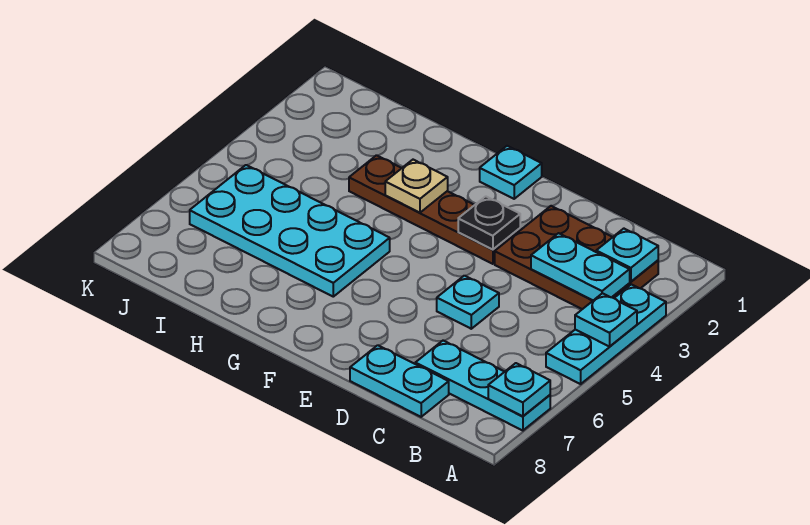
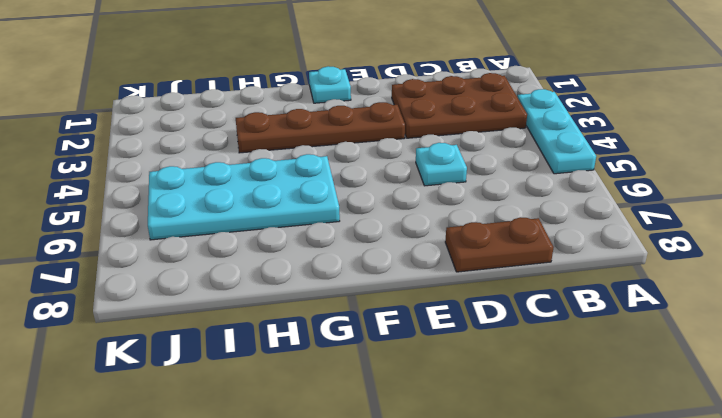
brown plate C8:D8 level 1 -> cyan plate C8:D8 level 1
none -> cyan plate A7:C7 level 1
none -> cyan plate A4 level 2
none -> cyan plate A7 level 2

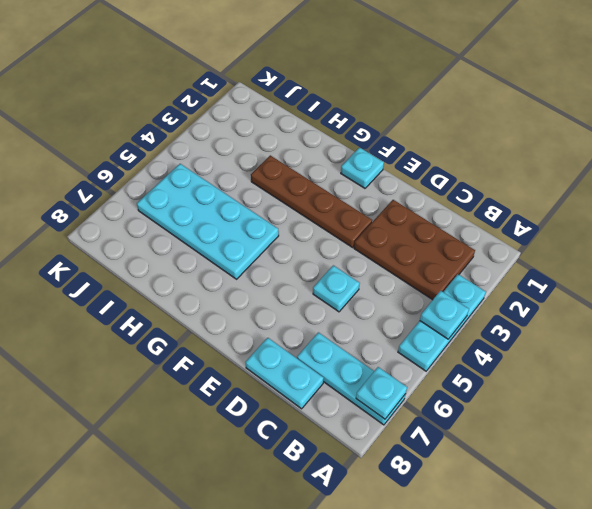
none -> cyan plate B2 level 2
none -> cyan plate B3:C3 level 2
none -> black plate E3 level 2

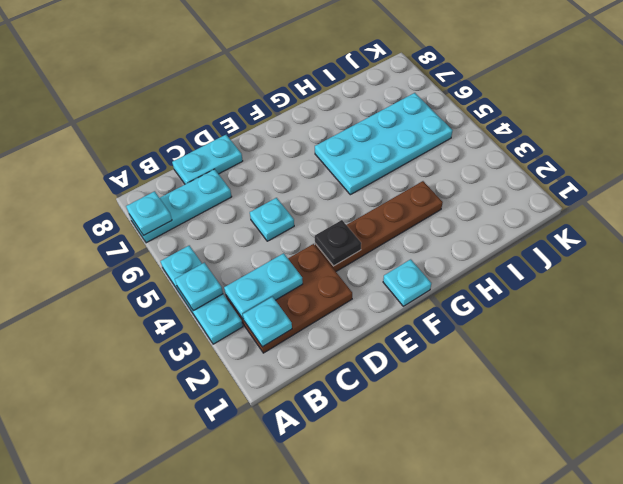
none -> tan plate G3 level 2

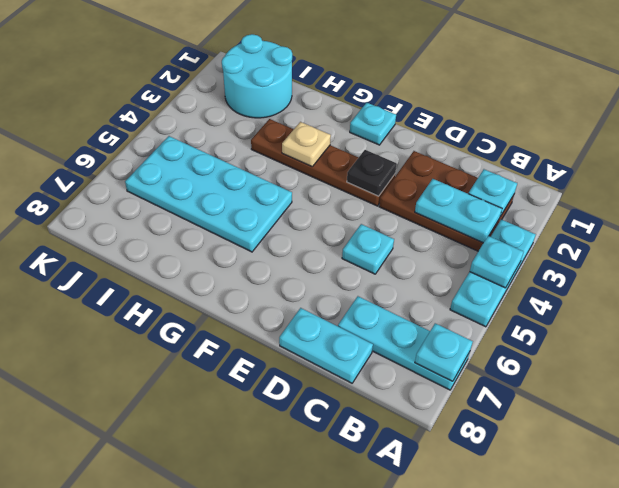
cyan round brick I1:J2 level 1 -> none

